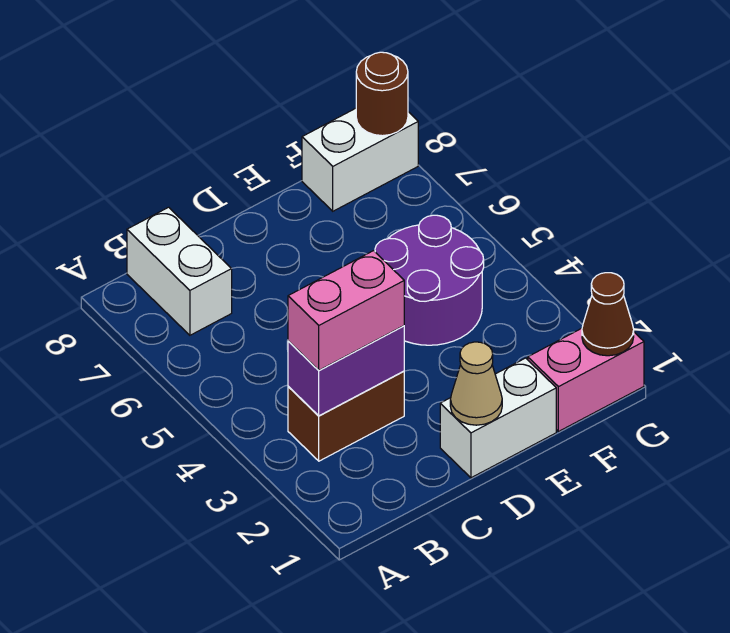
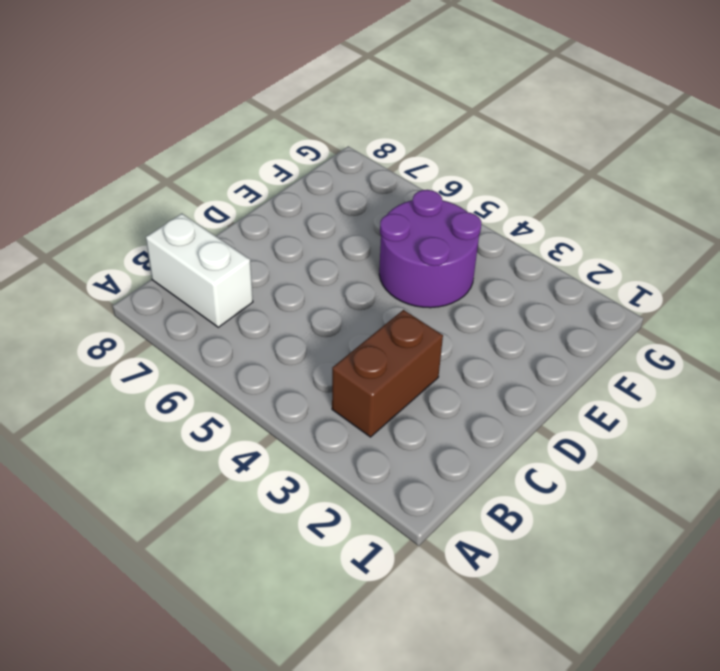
none -> white brick D1:E1 level 1
none -> pink brick F1:G1 level 1

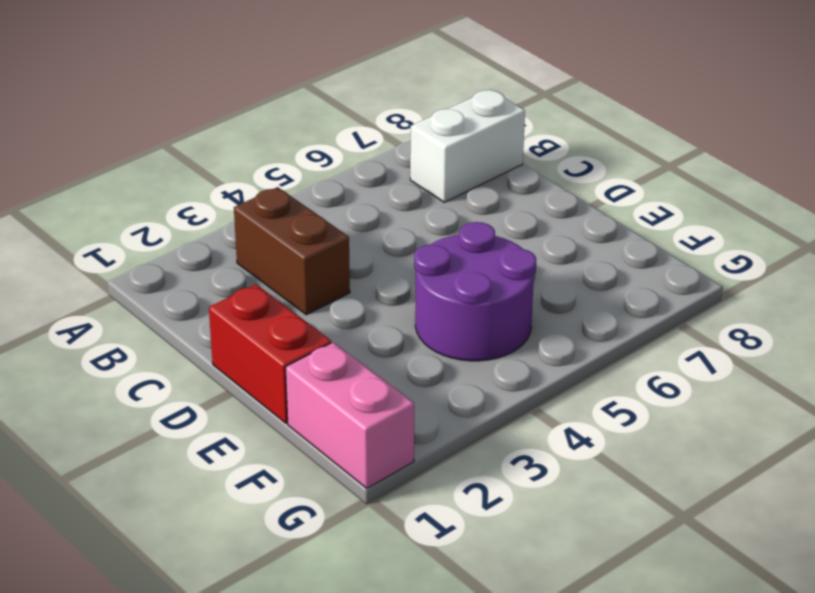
red brick D1:E1 level 1 -> white brick D1:E1 level 1
none -> white brick F8:G8 level 1
none -> purple brick B3:C3 level 2

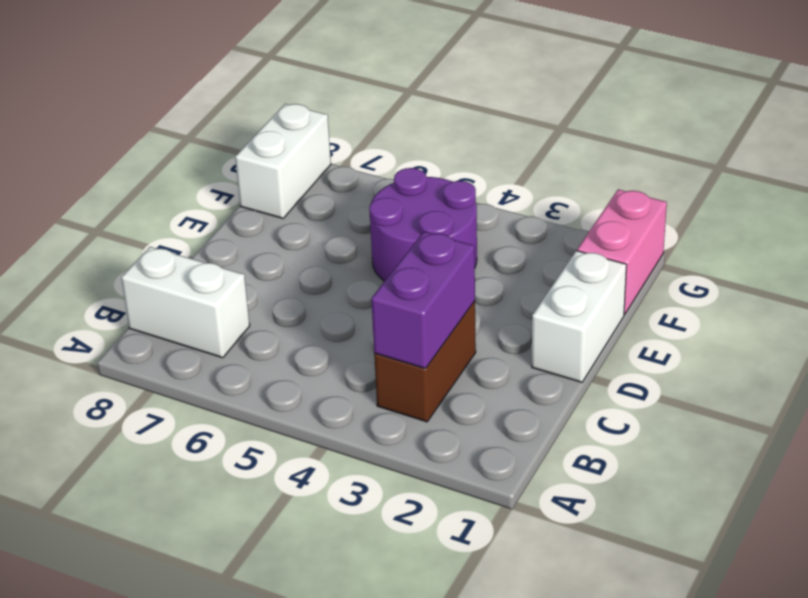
none -> tan cone D1 level 2
none -> brown cone G1 level 2

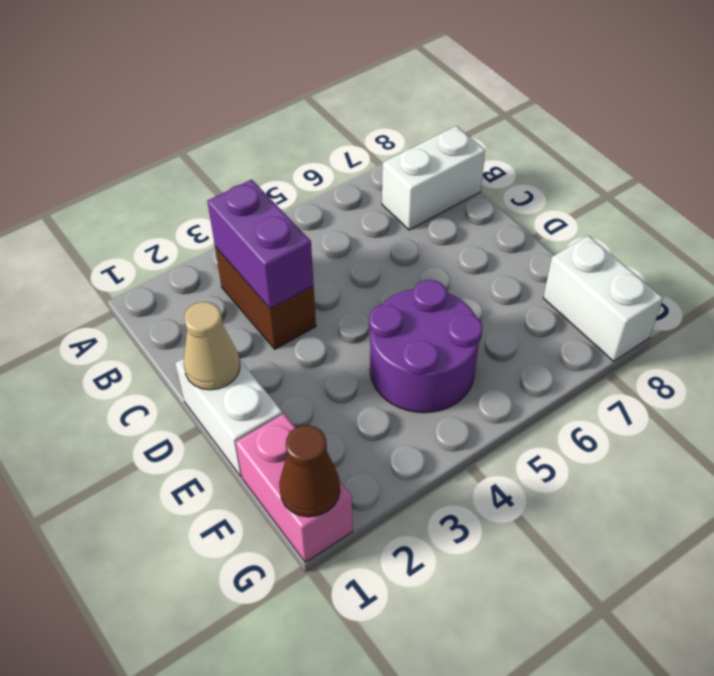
none -> brown round brick G8 level 2
none -> pink brick B3:C3 level 3

